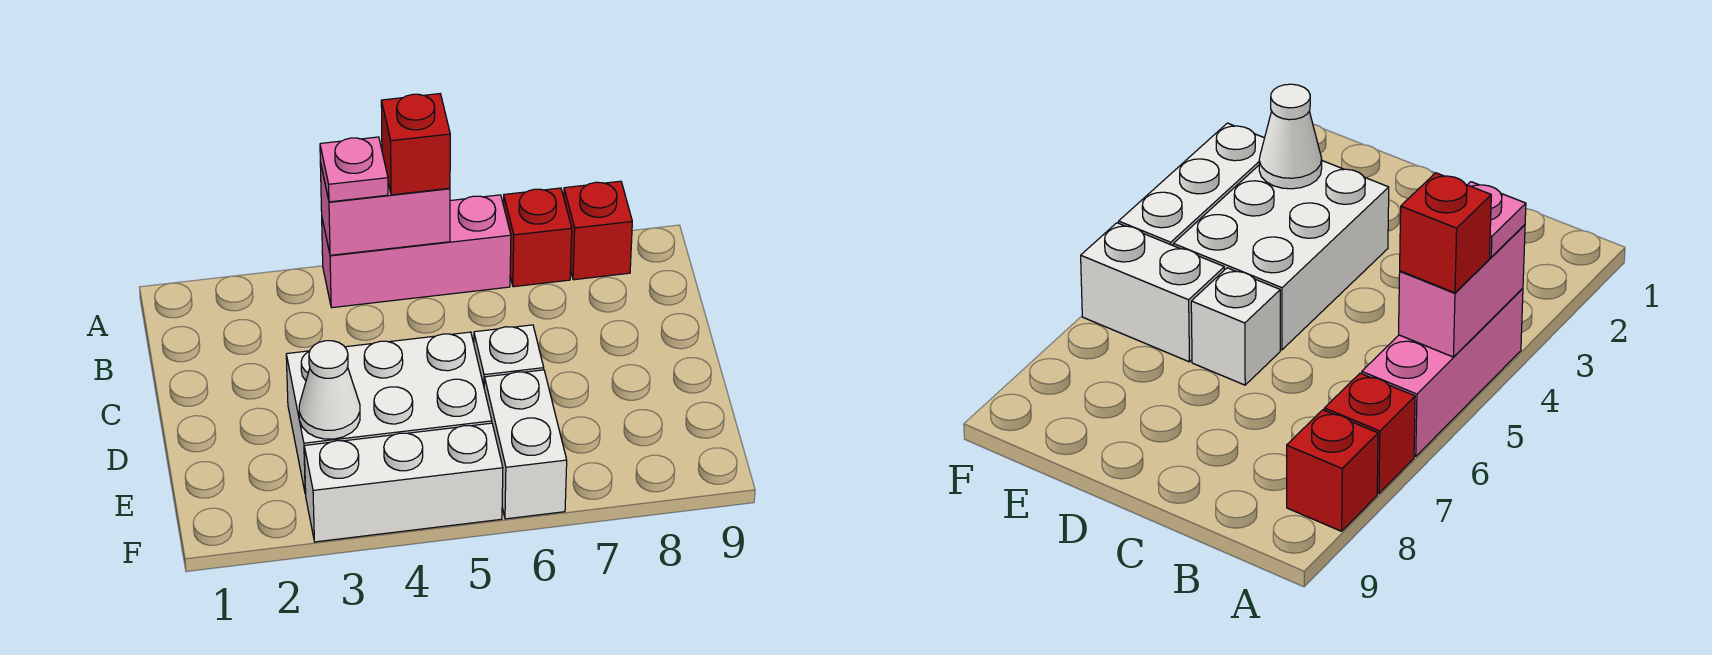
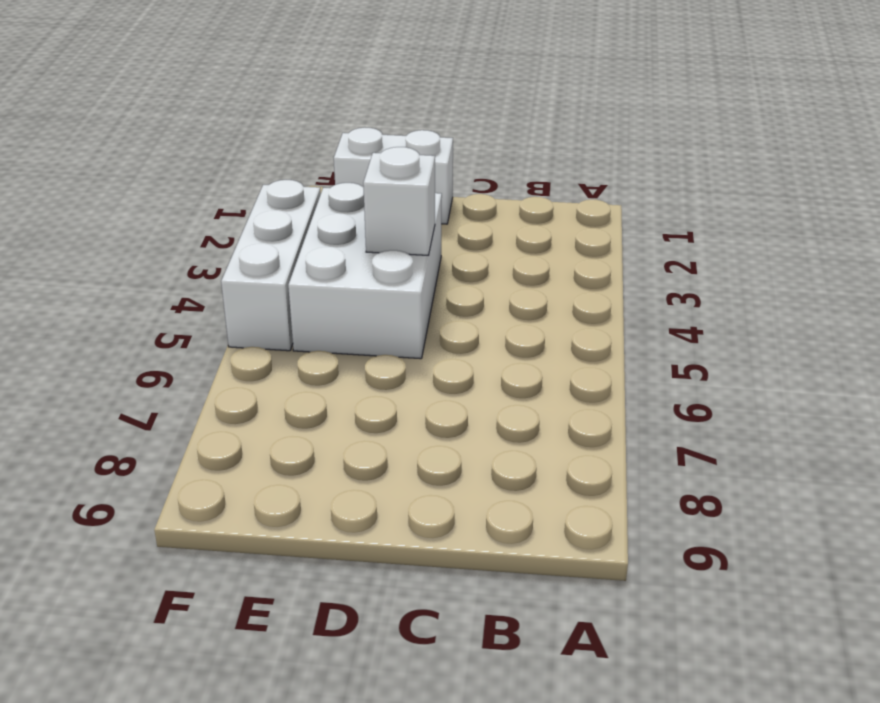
white brick D1:E1 level 1 -> white brick E6:F6 level 1
white brick D4 level 2 -> white brick D6 level 1
none -> pink brick A4:A6 level 1
none -> red brick A7 level 1

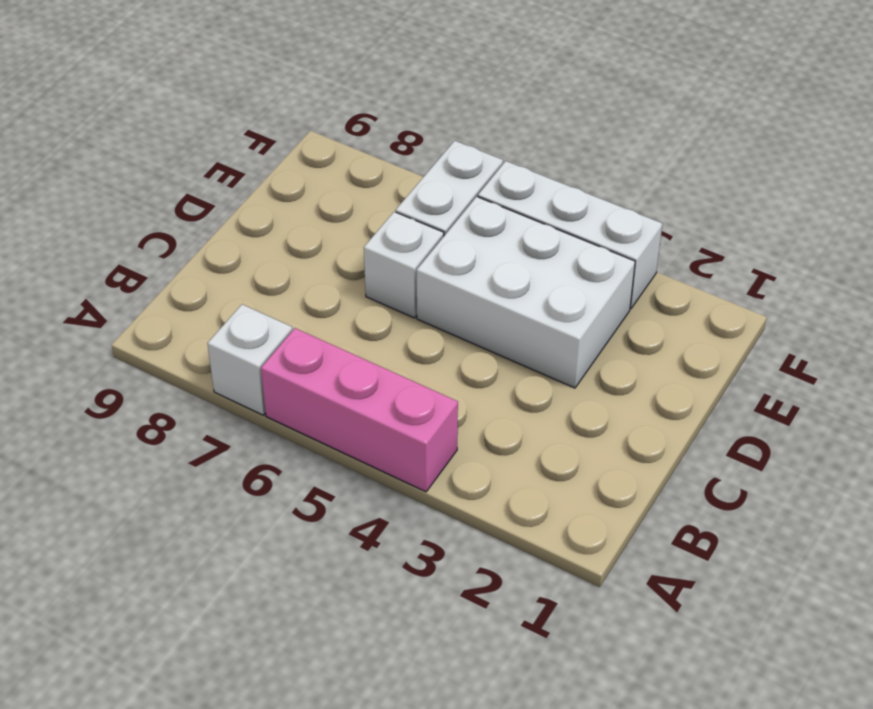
white brick A7 level 1 -> red brick A7 level 1
none -> red brick A8 level 1
none -> pink brick A4:A5 level 2

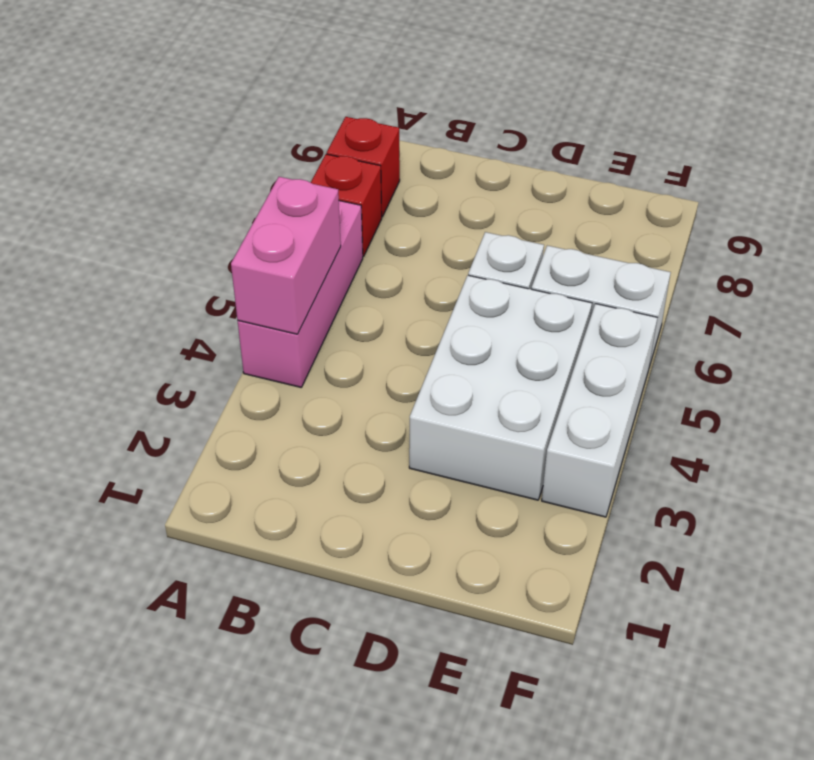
none -> white cone E3 level 2
none -> pink plate A4 level 3

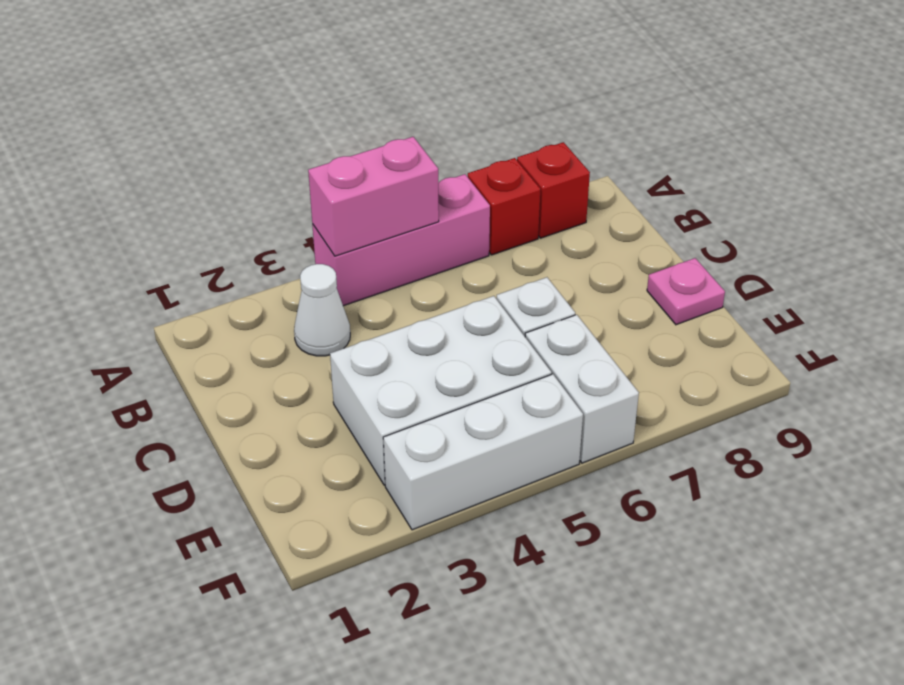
white cone B3 level 1 -> white cone E3 level 2
pink plate D9 level 1 -> pink plate A4 level 3
none -> red brick A5 level 3

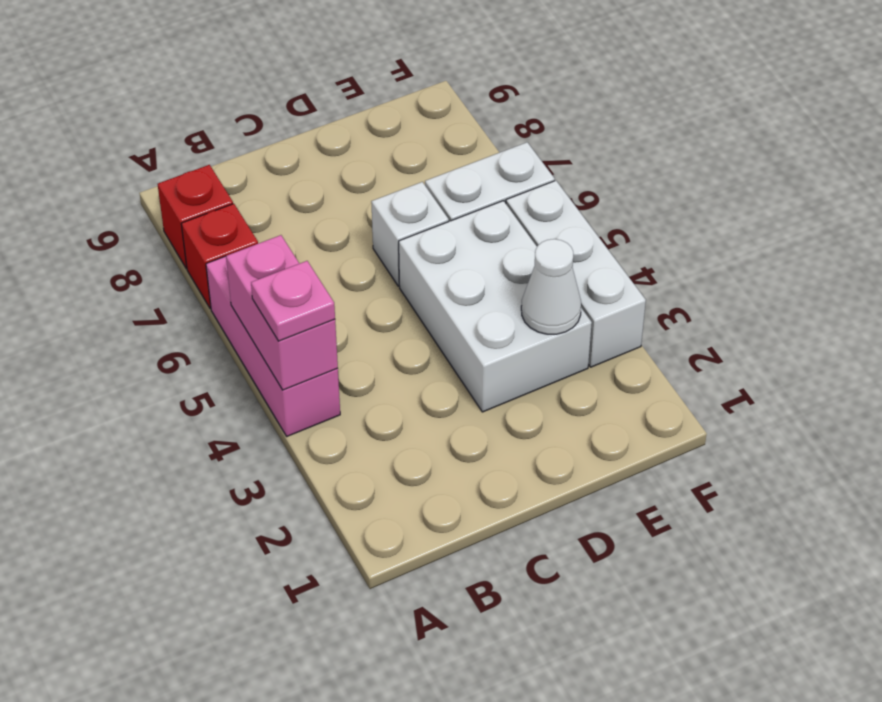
none -> red brick A5 level 3

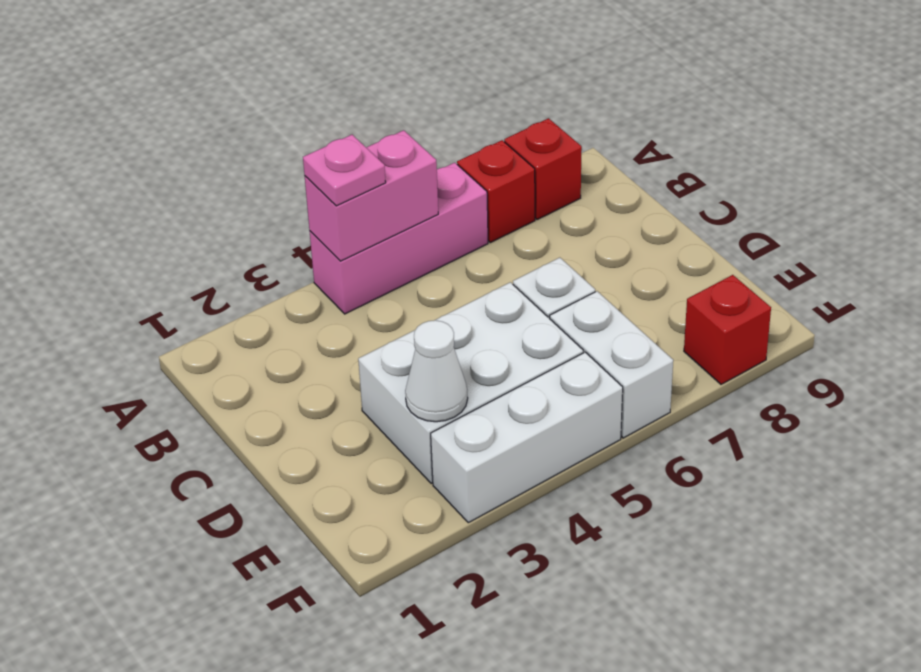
red brick F8 level 1 -> red brick A5 level 3

